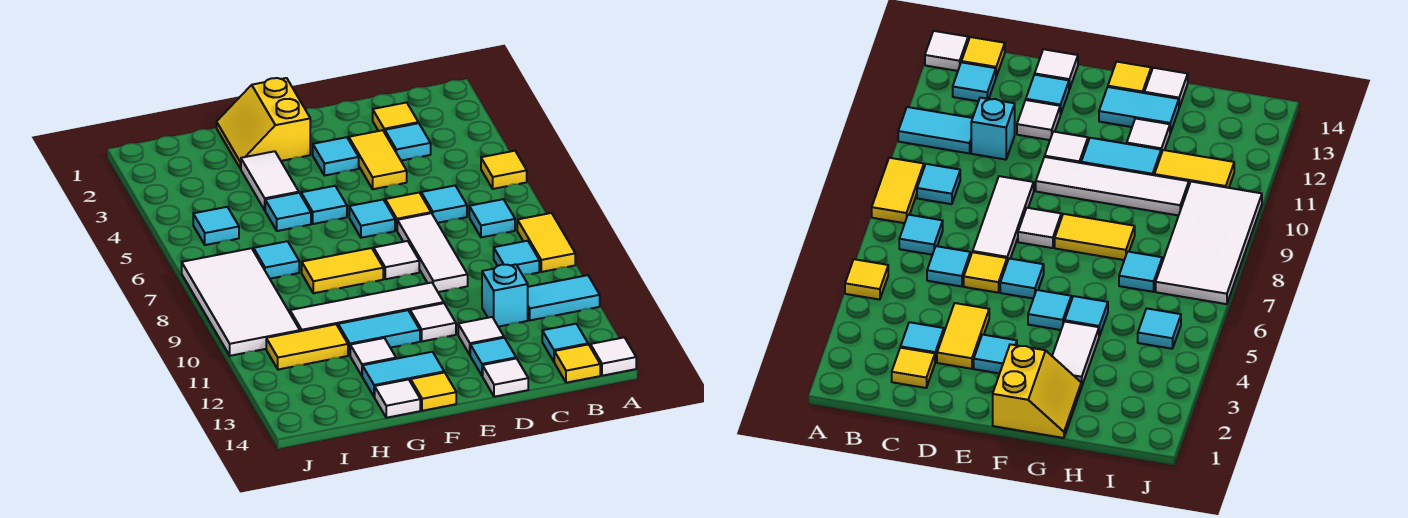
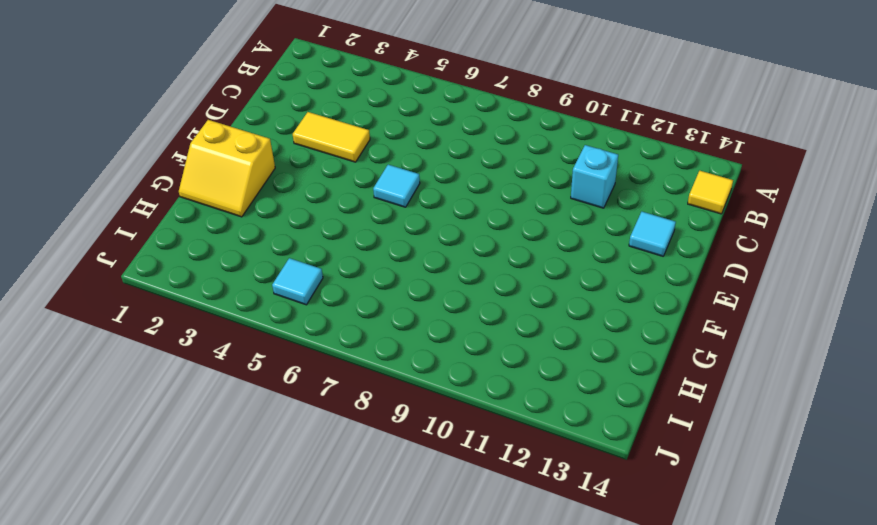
none -> yellow tile A5 level 1
none -> yellow tile A8:A9 level 1
none -> cyan tile A11:B11 level 1
none -> white tile A14 level 1

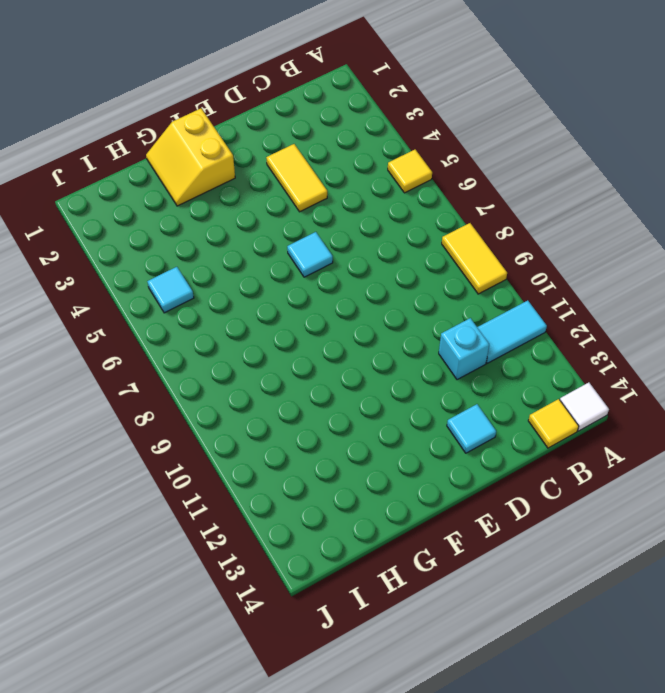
none -> cyan tile B7 level 1
none -> cyan tile B9 level 1
none -> cyan tile B13 level 1
none -> yellow tile C2 level 1

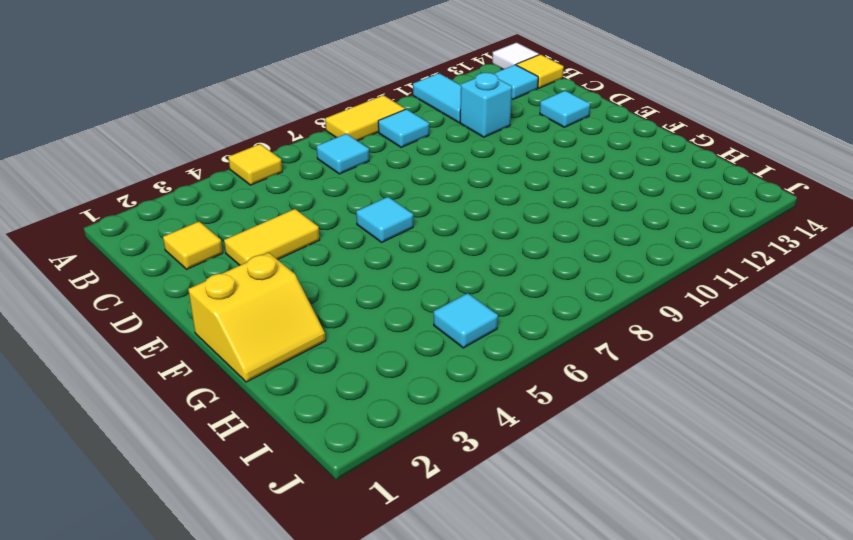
none -> cyan tile C3 level 1
none -> cyan tile C6 level 1
none -> yellow tile D6 level 1
none -> white tile D7:D9 level 1

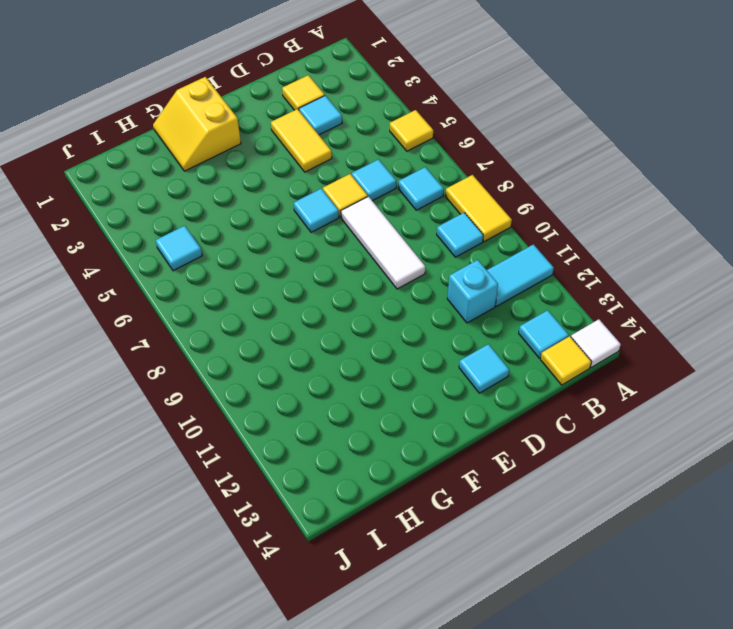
none -> white tile D12 level 1
none -> white tile D14 level 1
none -> cyan tile E3 level 1
none -> white tile E8 level 1

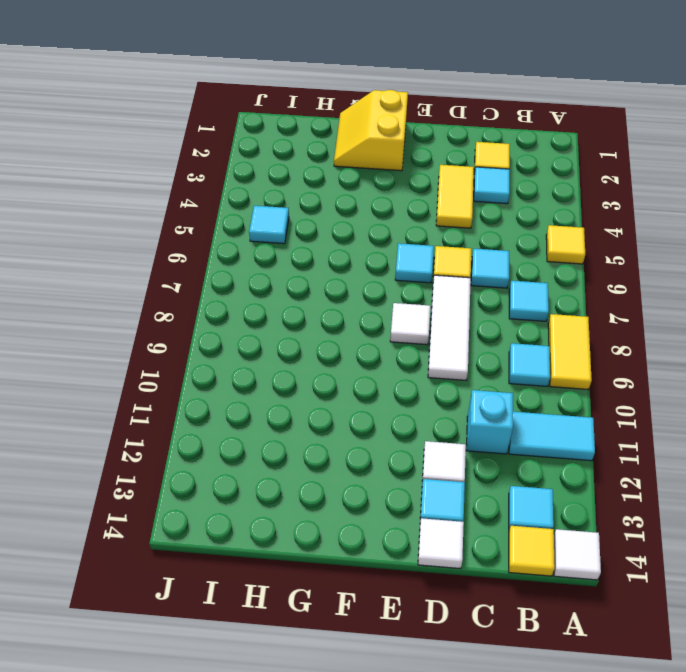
none -> cyan tile E3 level 1
none -> white tile E10:H10 level 1
none -> white tile E11 level 1
none -> cyan tile F5 level 1

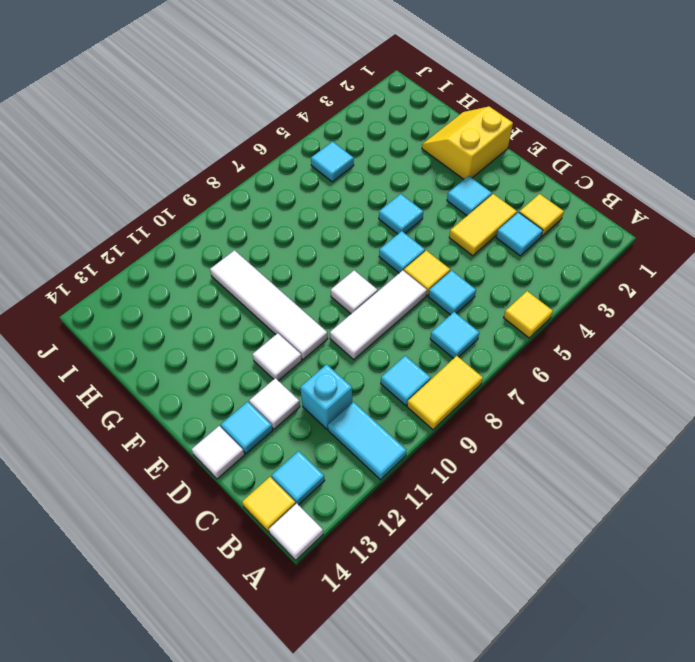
none -> yellow tile F8:G8 level 1
none -> cyan tile F11:G11 level 1
none -> cyan tile F13:G13 level 1
none -> yellow tile F14 level 1

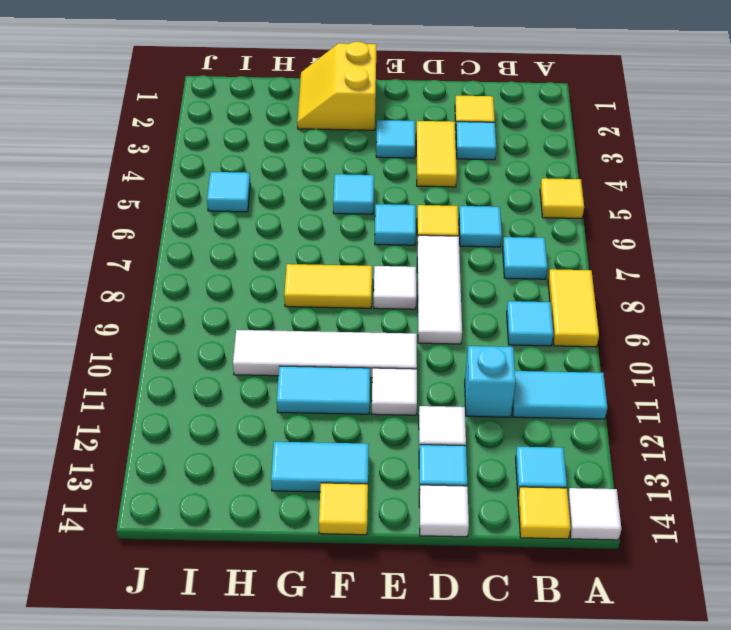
none -> white tile G3:G4 level 1
none -> cyan tile G5 level 1
none -> white tile G12 level 1
none -> white tile G14 level 1

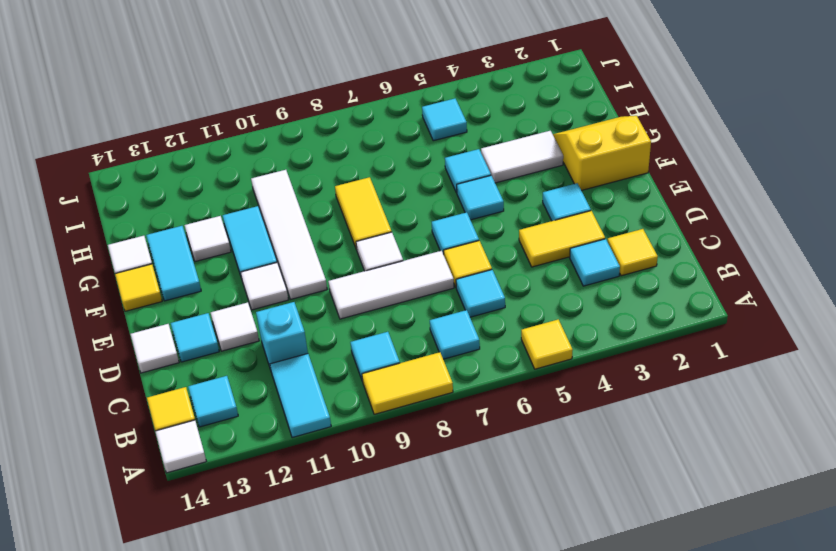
none -> cyan tile H7 level 1
none -> yellow tile H11:I11 level 1
none -> white tile I7:J10 level 1

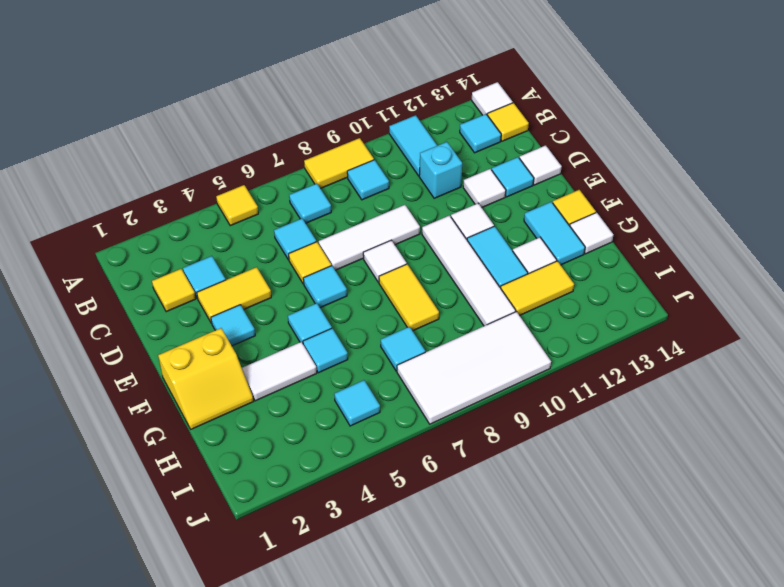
yellow tile H11:H12 level 1 -> yellow tile H11:I11 level 1

